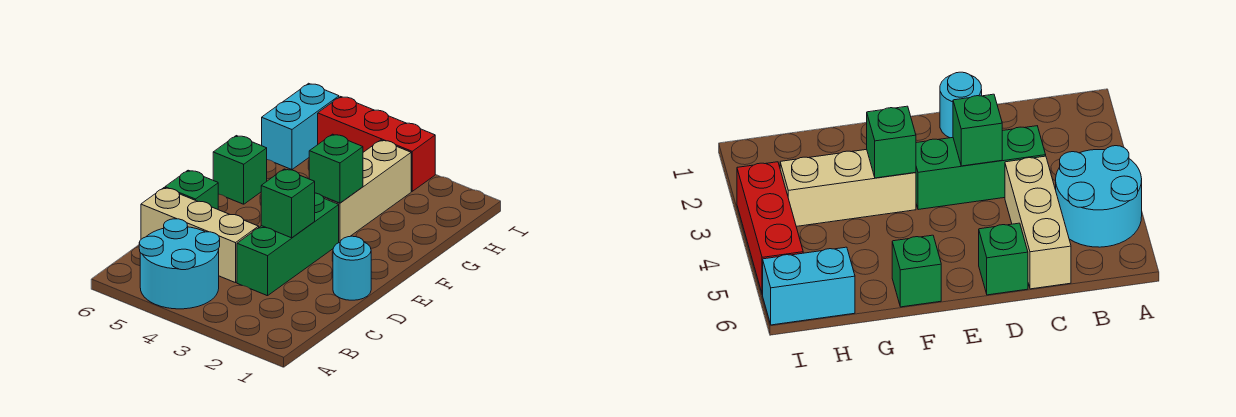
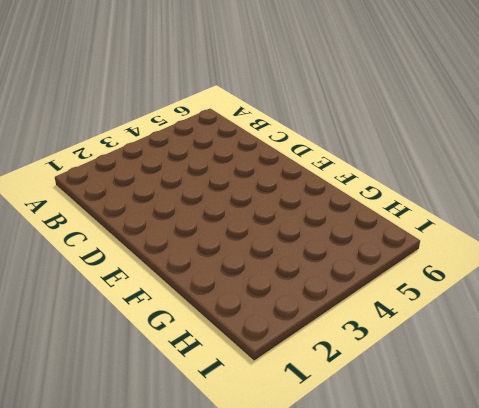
none -> cyan round brick A4:B5 level 1
none -> green brick C3:E3 level 1

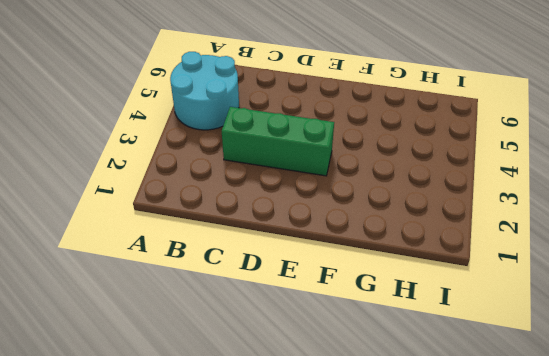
none -> tan brick C4:C6 level 1
none -> cyan round brick D1 level 1

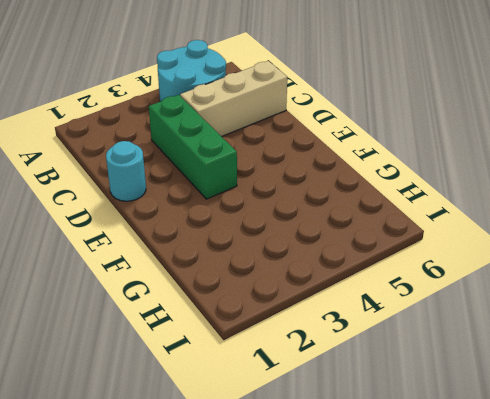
none -> green brick D6 level 1
none -> tan brick F3:H3 level 1

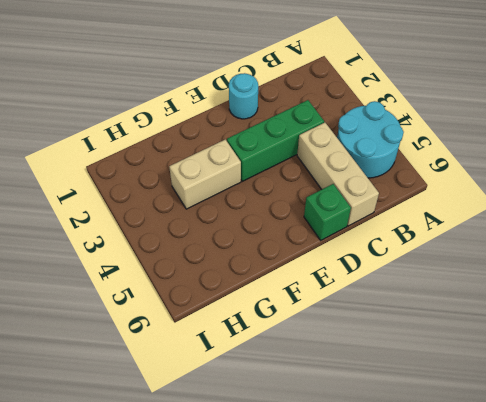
tan brick F3:G3 level 1 -> tan brick F3:H3 level 1
none -> green brick F6 level 1
none -> cyan brick H6:I6 level 1

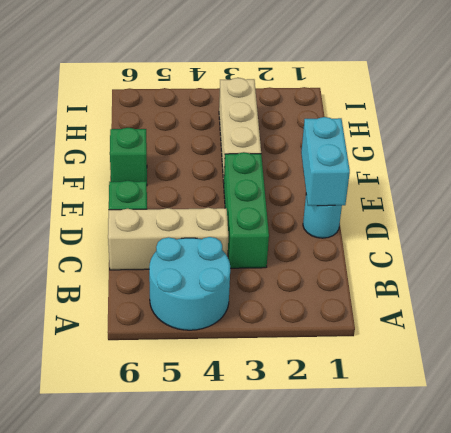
cyan brick D1:E1 level 2 -> cyan brick H6:I6 level 1
none -> red brick I3:I5 level 1
none -> green brick D3 level 2

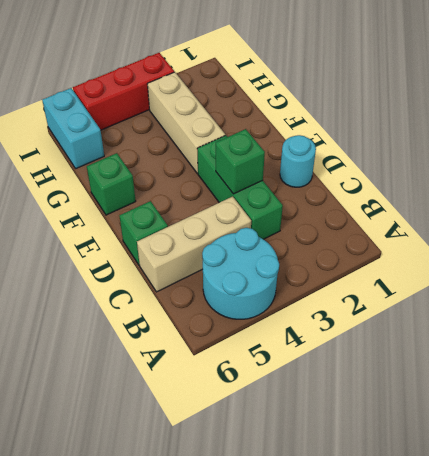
none -> green brick F3 level 2

